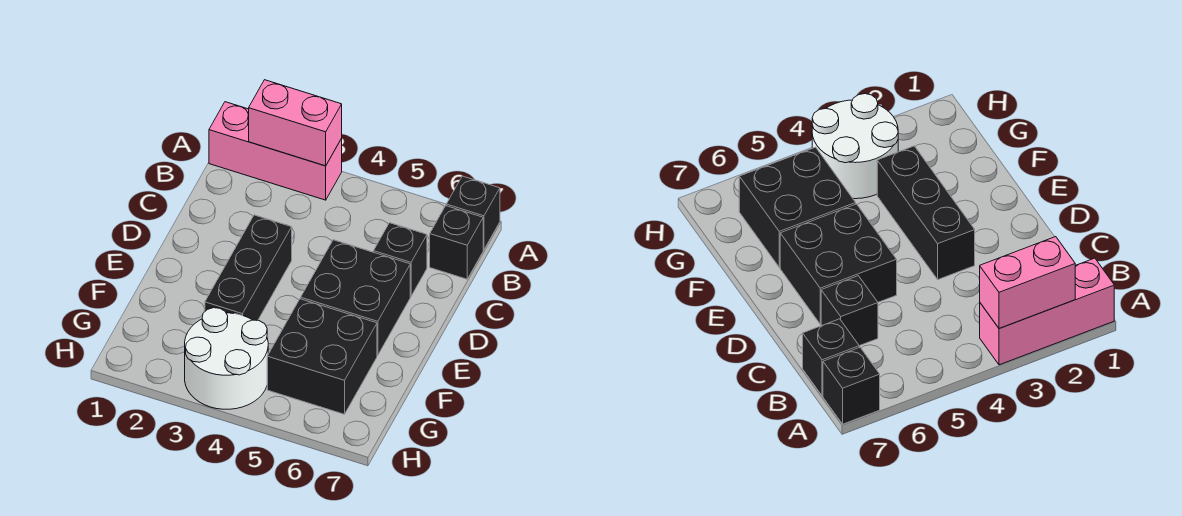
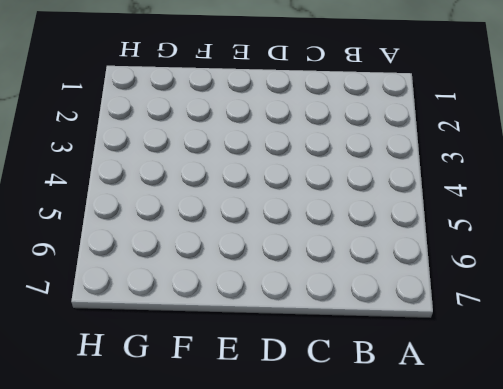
none -> pink brick A1:A3 level 1
none -> black brick A7 level 1

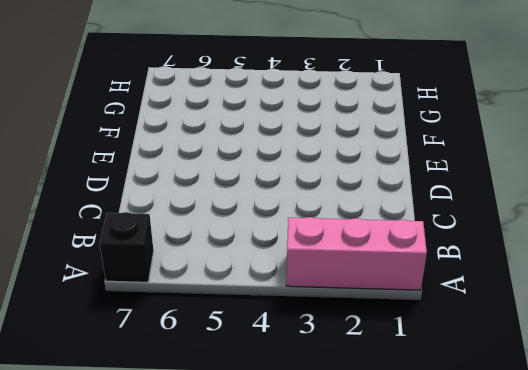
none -> black brick B7 level 1
none -> black brick C6 level 1

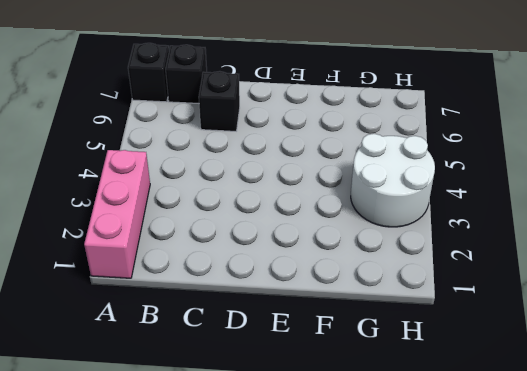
none -> black brick D3:F3 level 1
none -> black brick D5:E6 level 1

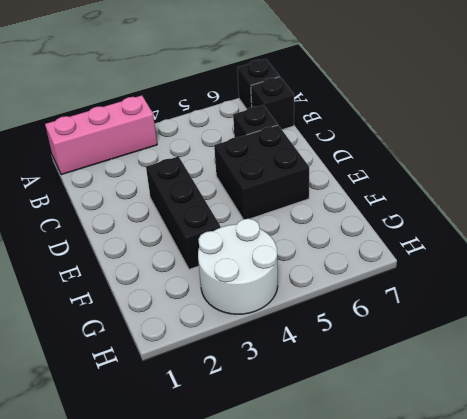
none -> black brick F5:G6 level 1
none -> pink brick A2:A3 level 2

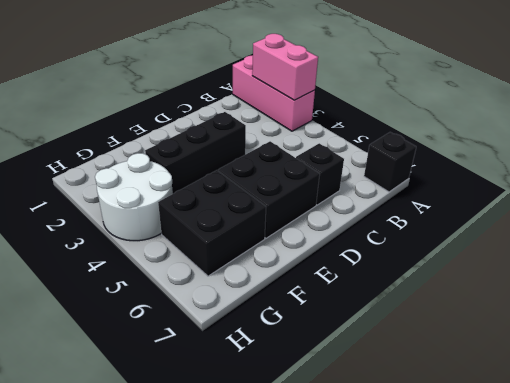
none -> black brick B7 level 1

